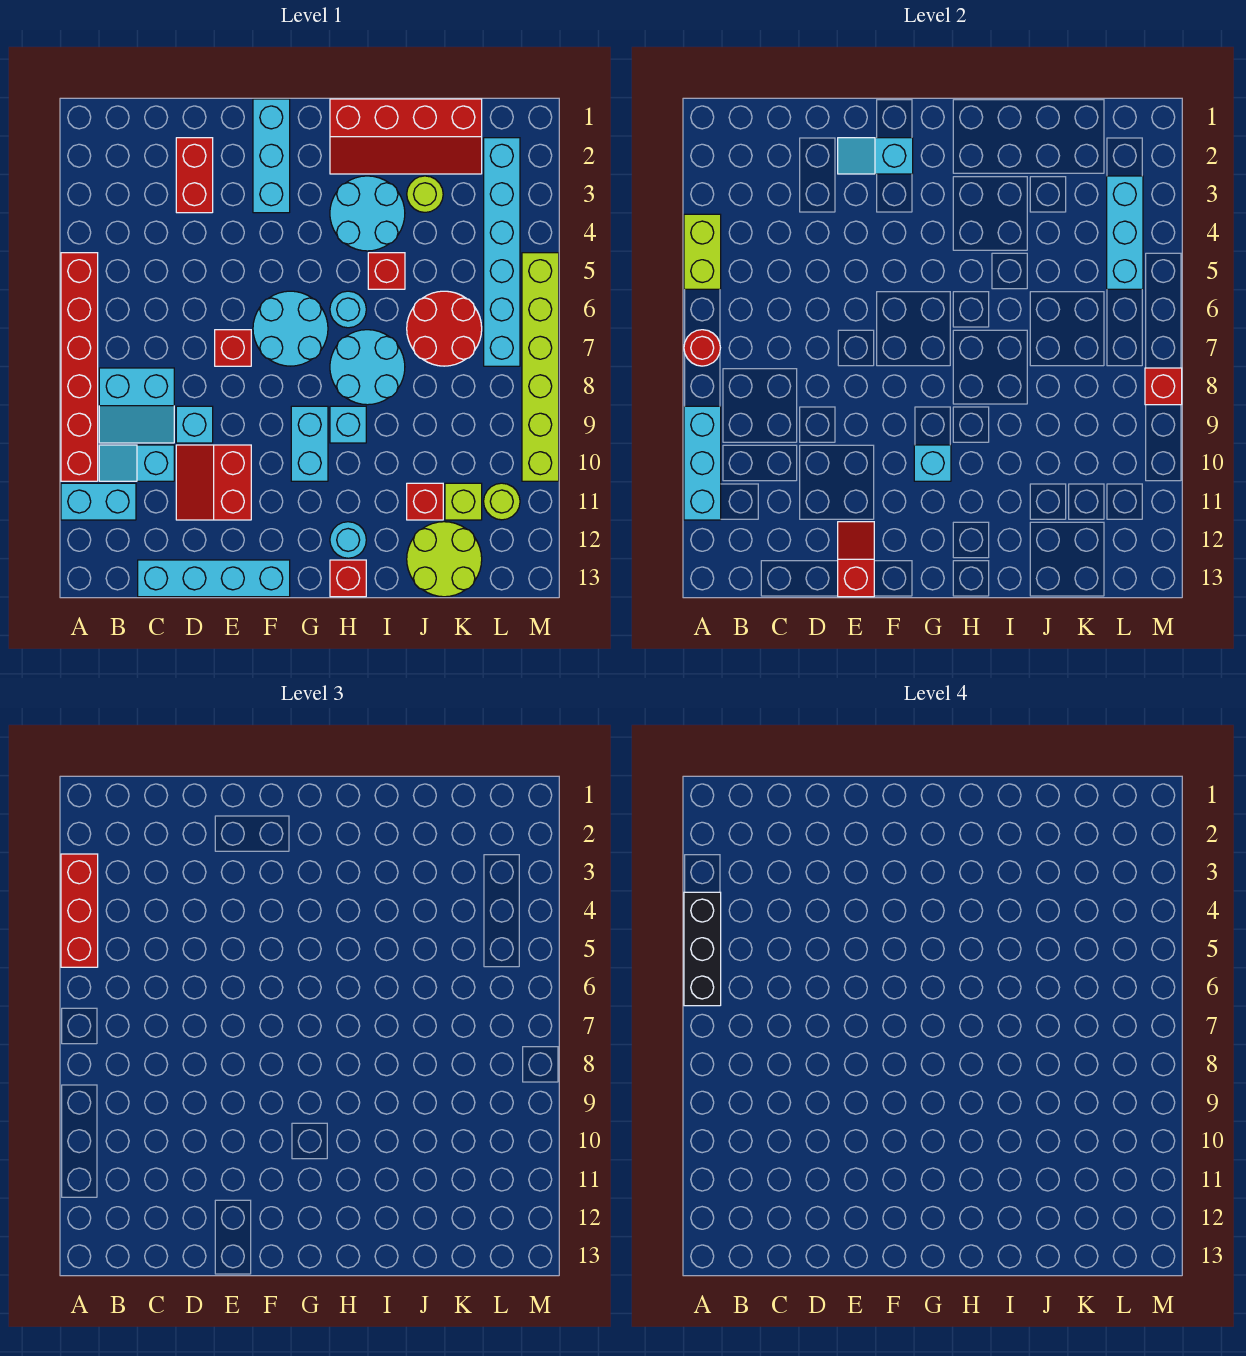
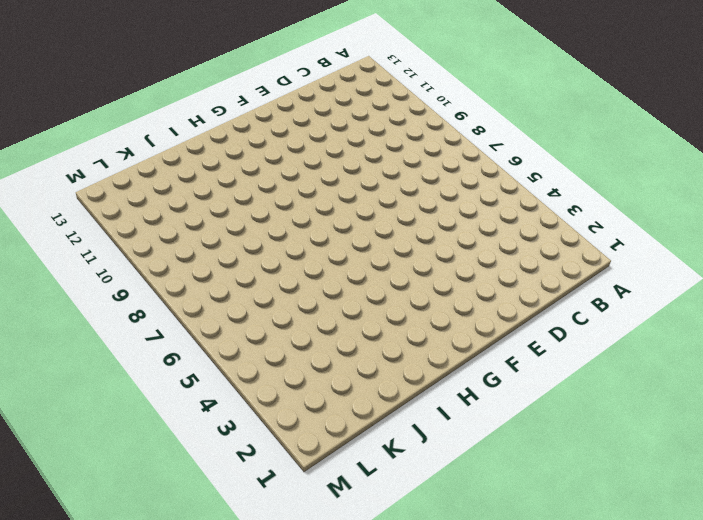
none -> red brick A5:A10 level 1
none -> cyan brick A11:B11 level 1
none -> cyan slope B8:C9 level 1 top 8
none -> cyan slope B10:C10 level 1 top C

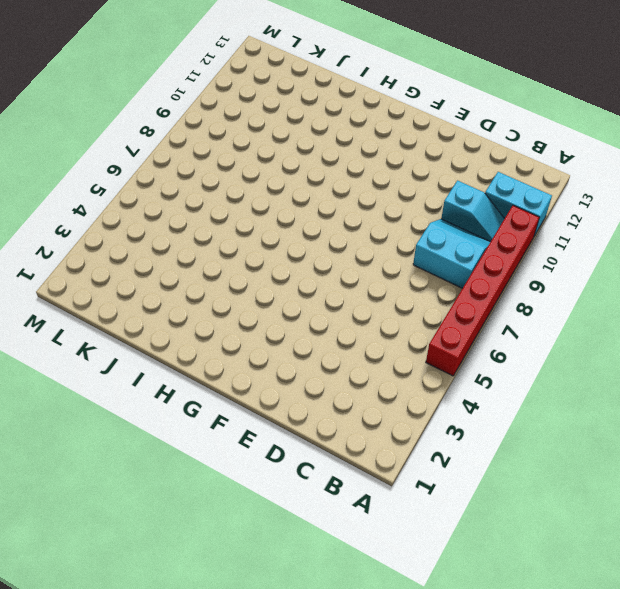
none -> cyan brick C13:F13 level 1
none -> red brick D2:D3 level 1
none -> cyan brick D9 level 1
none -> red slope D10:E11 level 1 top E

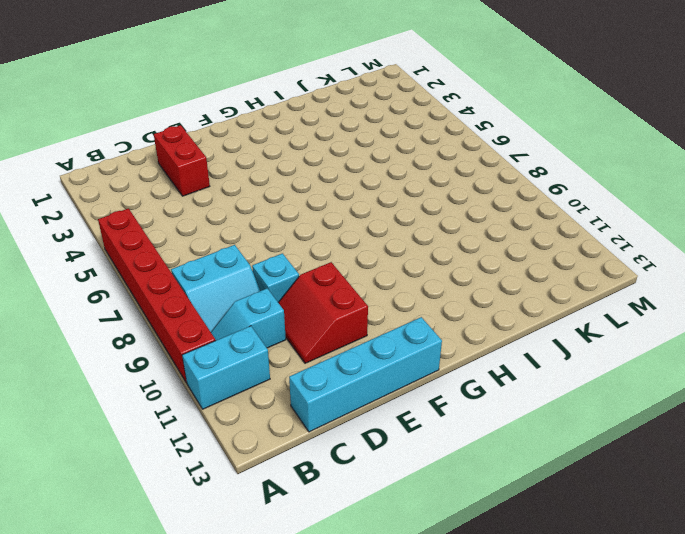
none -> red brick E7 level 1
none -> cyan brick F1:F3 level 1
none -> cyan round brick F6:G7 level 1
none -> cyan brick G9:G10 level 1

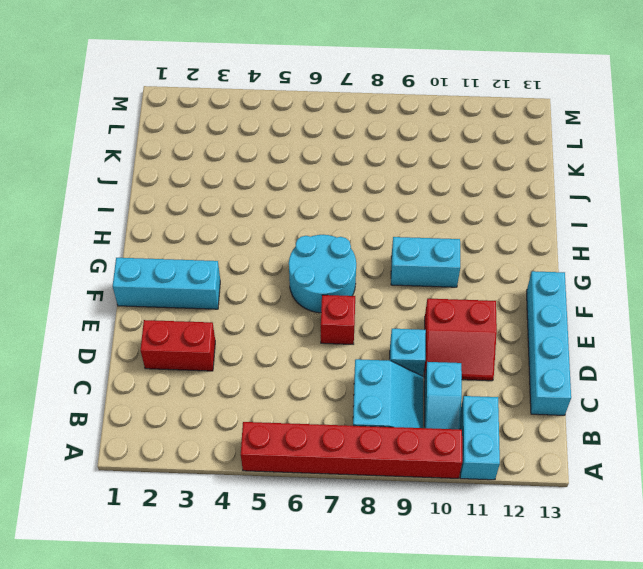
none -> red slope H1:K2 level 1 top 1
none -> cyan round brick H3:I4 level 1
none -> cyan round brick H6 level 1
none -> cyan round brick H7:I8 level 1

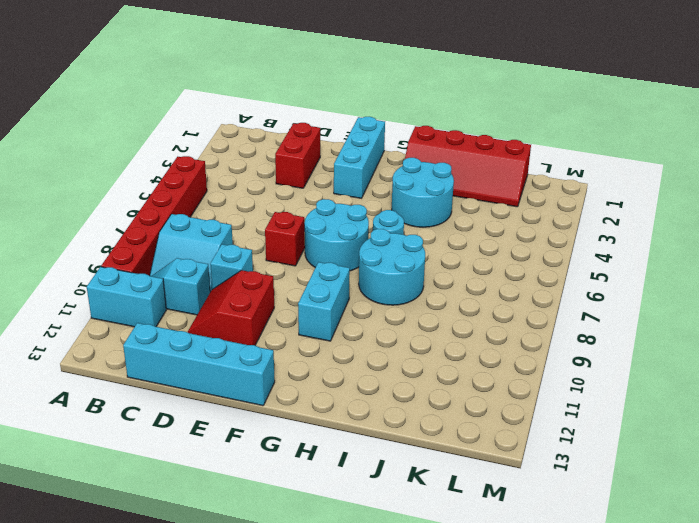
none -> cyan brick H9 level 1
none -> cyan round brick H12 level 1
none -> red brick H13 level 1
none -> red brick I5 level 1

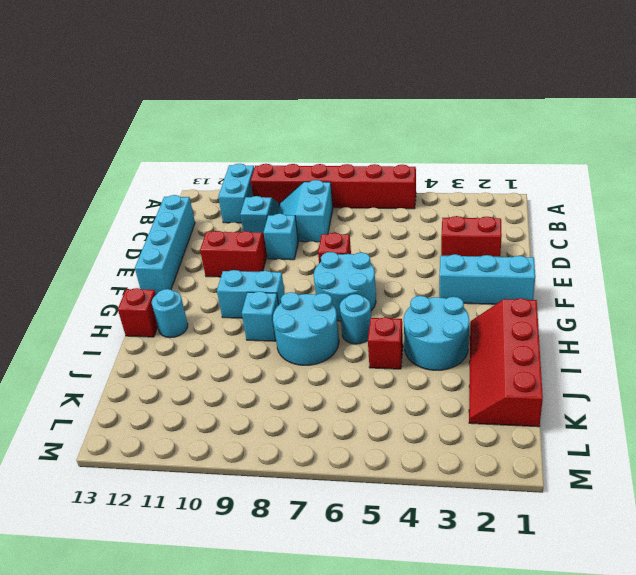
none -> lime round brick J3 level 1
none -> red round brick J6:K7 level 1
none -> red brick J11 level 1
none -> lime round brick J12:K13 level 1

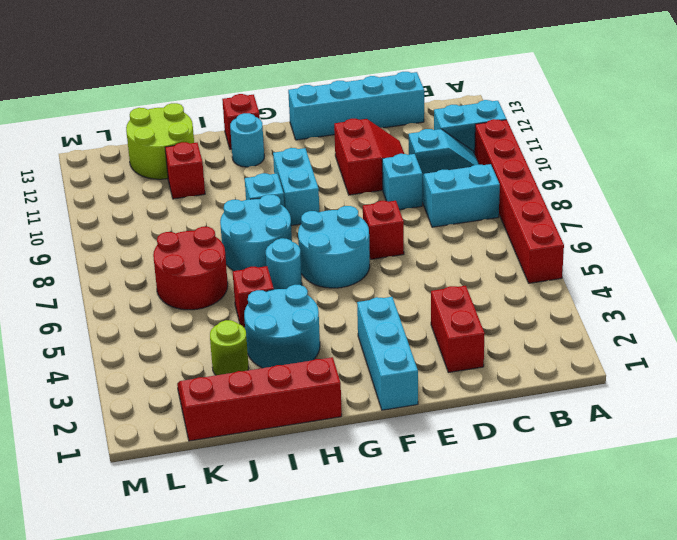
none -> lime brick K11 level 1
none -> cyan brick L2:L7 level 1
none -> lime round brick L11 level 1
none -> lime brick M5:M10 level 1

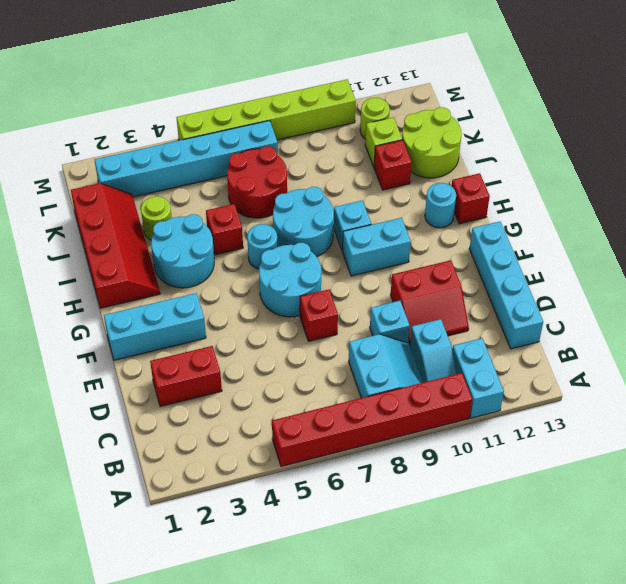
none -> lime brick A4:A5 level 2
none -> red round brick A7 level 2
none -> cyan brick A9:A11 level 2
none -> cyan slope E2:F2 level 2 top F

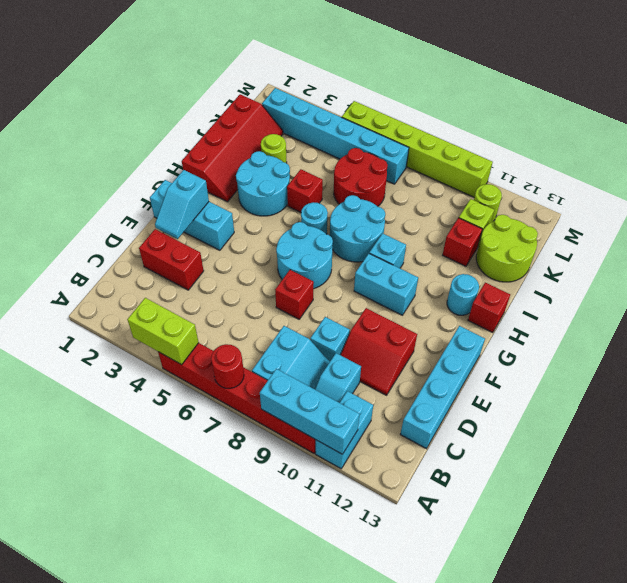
none -> red slope E12:E13 level 2 top 13
none -> cyan brick G10 level 2
none -> cyan brick L3:L5 level 2
none -> red brick M8 level 2

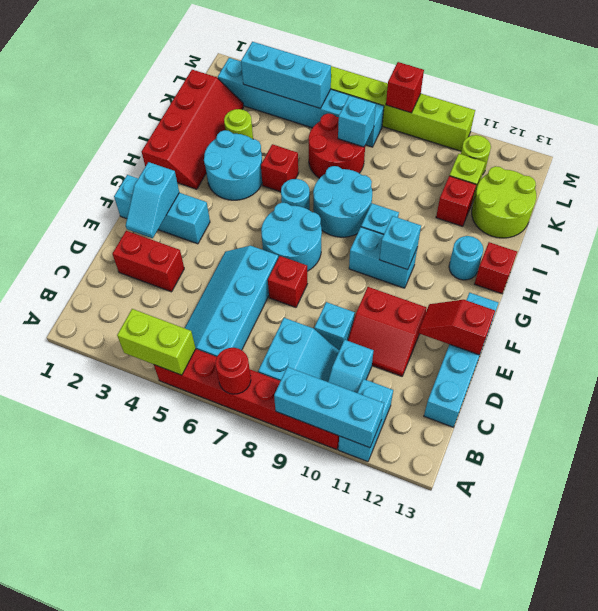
cyan slope B5:E6 level 1 top 6 -> none
cyan brick K7 level 2 -> none
none -> red brick A3:A5 level 3
none -> black brick A4:A6 level 4

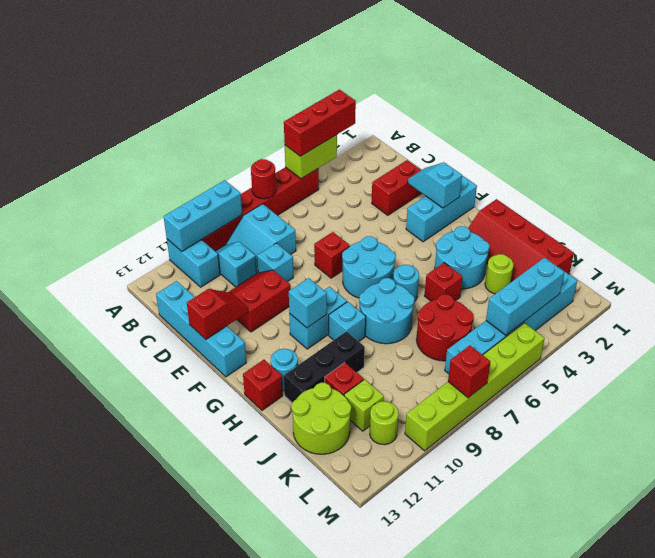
black brick I10:I12 level 1 -> black brick A4:A6 level 4

